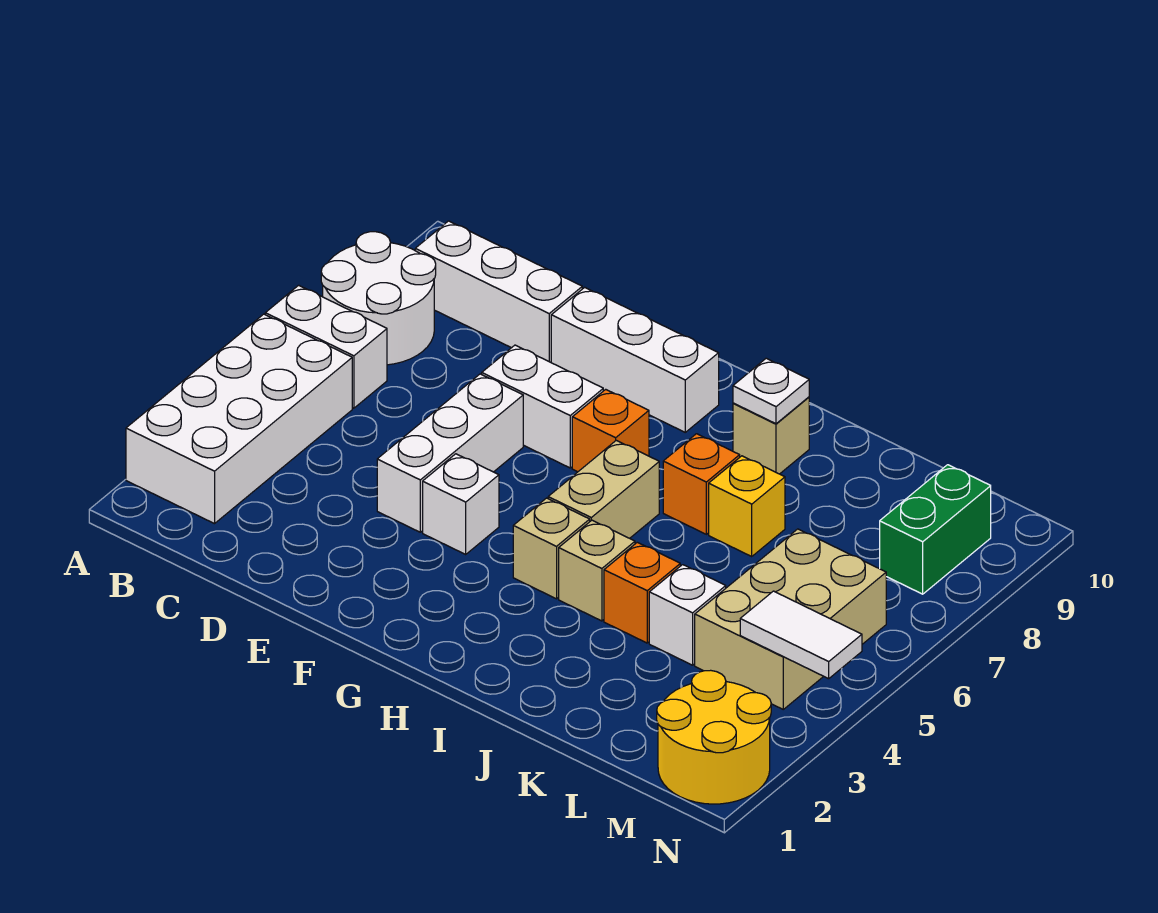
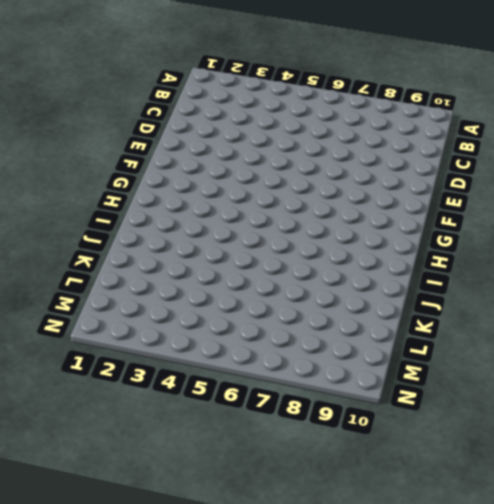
none -> white brick A2:B5 level 1
none -> white brick A6:B6 level 1
none -> white round brick A7:B8 level 1

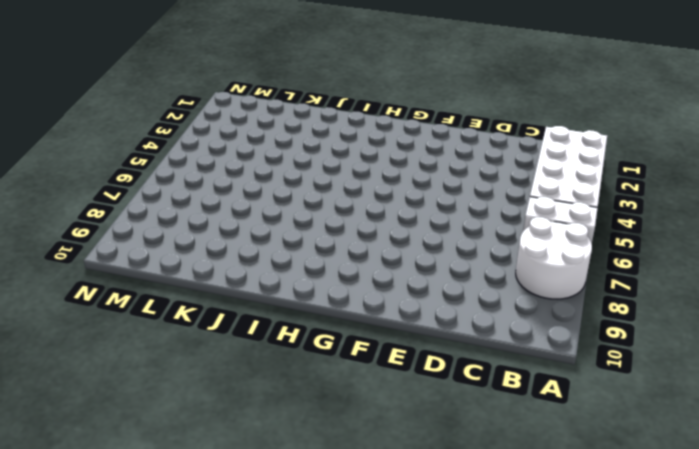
none -> white brick B9:D9 level 1
none -> white brick E4:E6 level 1
none -> white brick E7:F7 level 1

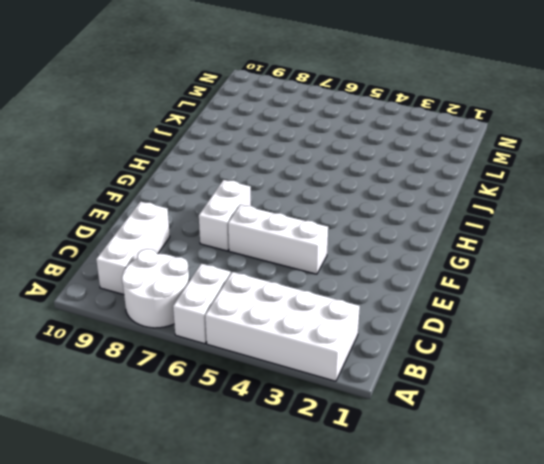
none -> white brick E9:G9 level 1
none -> white brick F4 level 1
none -> orange brick G7 level 1

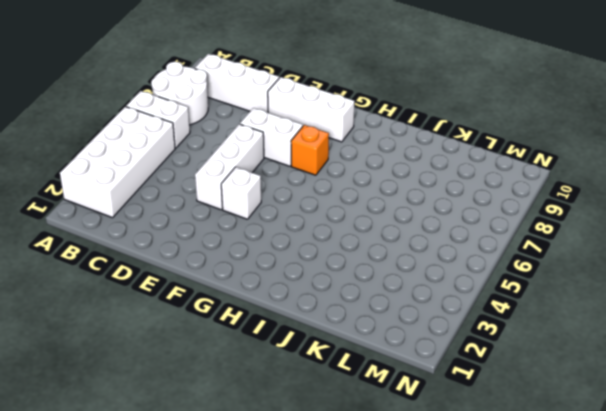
none -> tan brick H4 level 1
none -> tan brick H5:H6 level 1
none -> tan brick I4 level 1

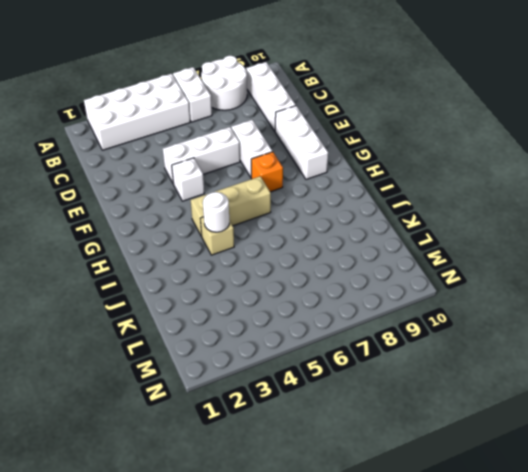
white round brick I4 level 2 -> none
none -> orange brick I7 level 1
none -> tan brick I9 level 1
none -> orange brick J4 level 1

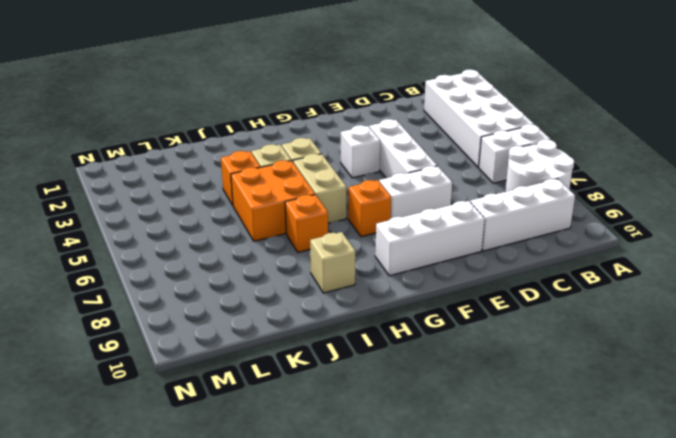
orange brick I5:J6 level 1 -> none
none -> yellow brick J7 level 1
none -> white brick K4 level 1
none -> tan brick L4:M6 level 1

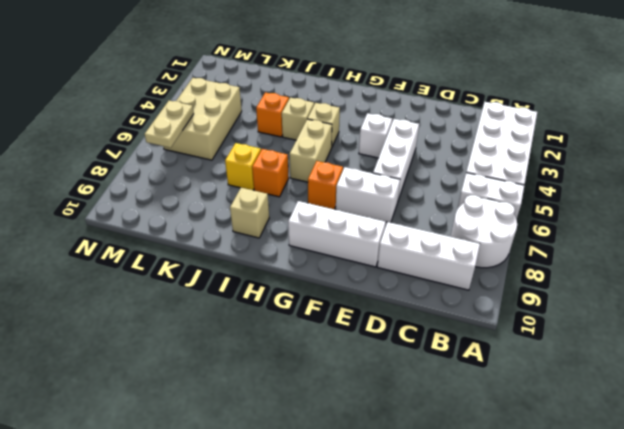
tan plate M6:M7 level 2 -> none
none -> white brick K4 level 1
none -> yellow round brick M1:N2 level 1
none -> green brick M8:M9 level 1

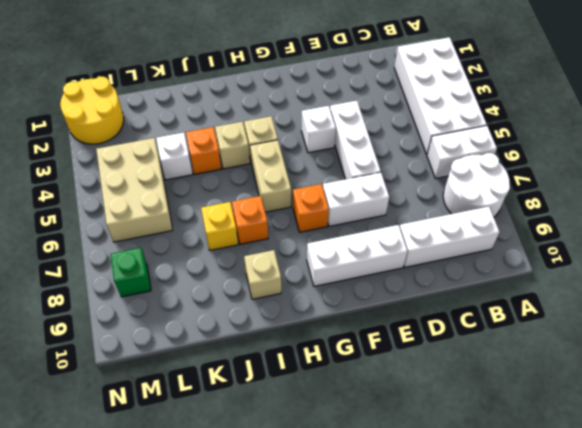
green brick M8 level 1 -> green brick M8:M9 level 1
none -> white plate I9 level 2
none -> white tile M4:N4 level 2

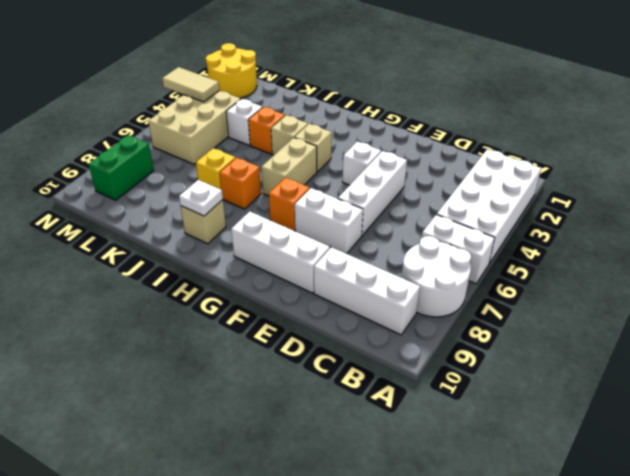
tan tile M4:N4 level 2 -> white tile M4:N4 level 2

